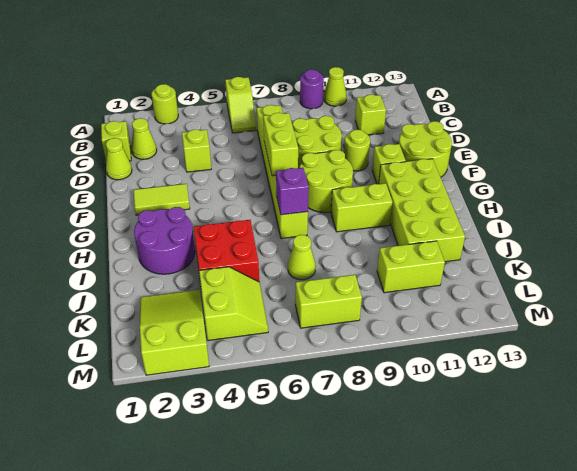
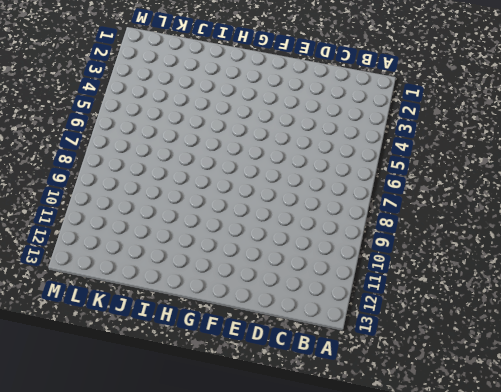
none -> lime round brick A3 level 1
none -> lime slope A6:B6 level 1 top A
none -> purple round brick A9 level 1

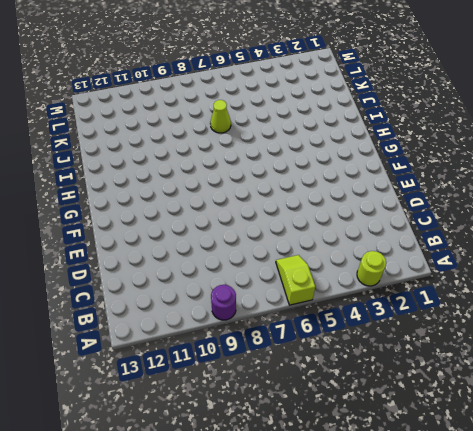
none -> lime cone A10 level 1
none -> lime brick C1 level 1
none -> lime cone C2 level 1

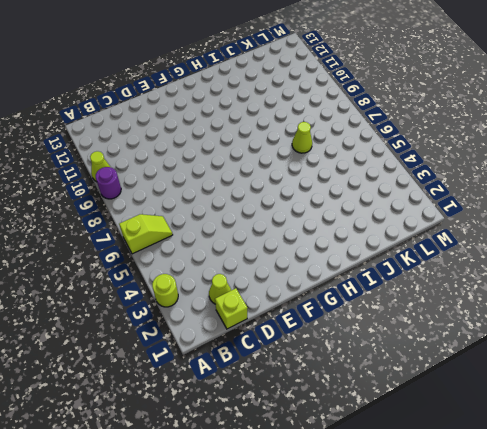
none -> lime brick C7:H7 level 1
none -> lime brick C11 level 1
none -> lime cone D1 level 1

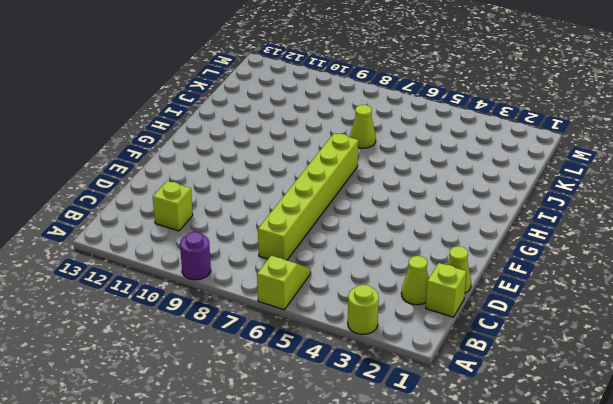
none -> lime cone A10 level 1
none -> lime brick D4 level 1
none -> lime round brick D8:E9 level 1

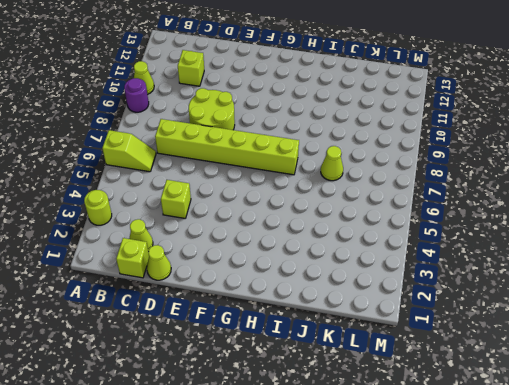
none -> lime round brick E10 level 1
none -> lime round brick E12:F13 level 1
none -> lime tile F2:F3 level 1

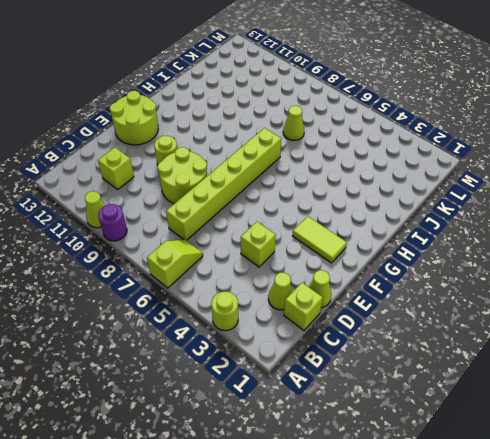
none -> lime round brick F8:G9 level 1
none -> lime brick F11 level 1
none -> lime brick G11:J12 level 1

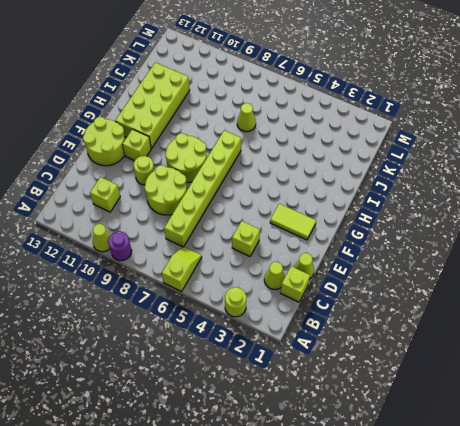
none -> purple round brick H2:I3 level 1
none -> lime brick H9:H10 level 1
none -> red brick I4:J5 level 1

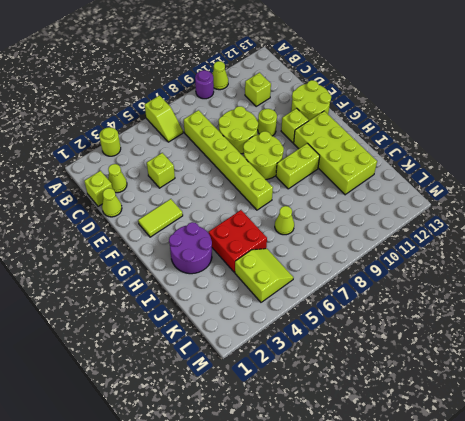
none -> lime slope K2:M3 level 1 top M
none -> lime brick K10:K11 level 1
none -> lime brick L7:L8 level 1

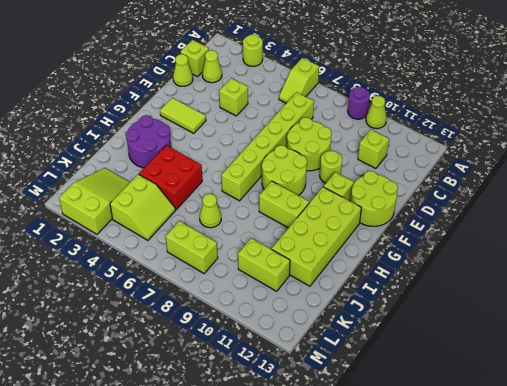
none -> lime brick E7:F7 level 2
none -> purple brick H7 level 2

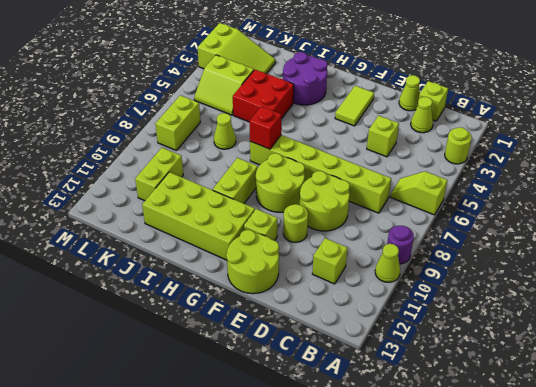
red brick H7 level 2 -> purple brick H7 level 2
none -> lime brick E7:F7 level 2

